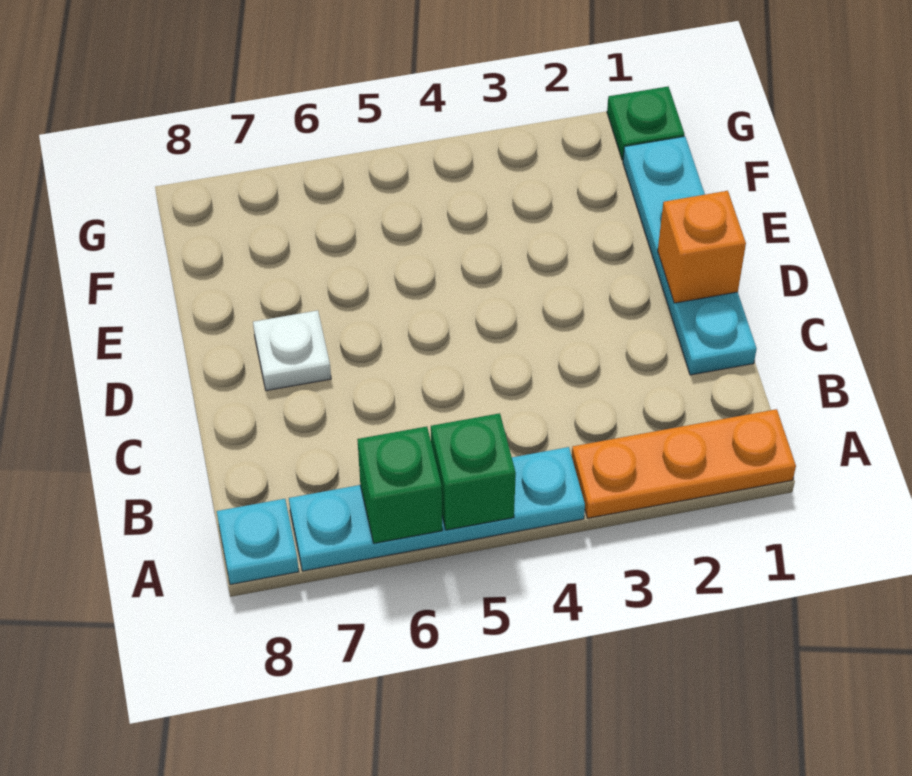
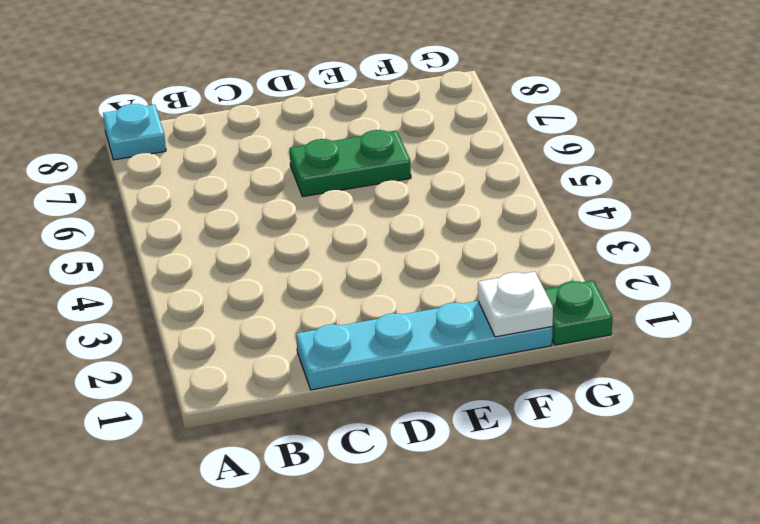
green plate D6:E6 level 1 -> none
white plate F1 level 2 -> white plate D7 level 1
none -> orange plate A1:A3 level 1
none -> cyan plate A4:A7 level 1

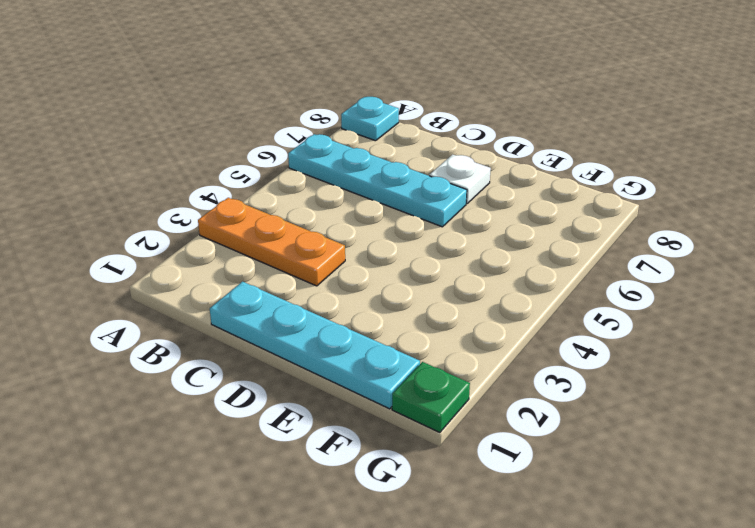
orange plate A3:C3 level 1 -> orange plate A1:A3 level 1
cyan plate A6:D6 level 1 -> cyan plate A4:A7 level 1
none -> green brick A5 level 2
none -> green brick A6 level 2

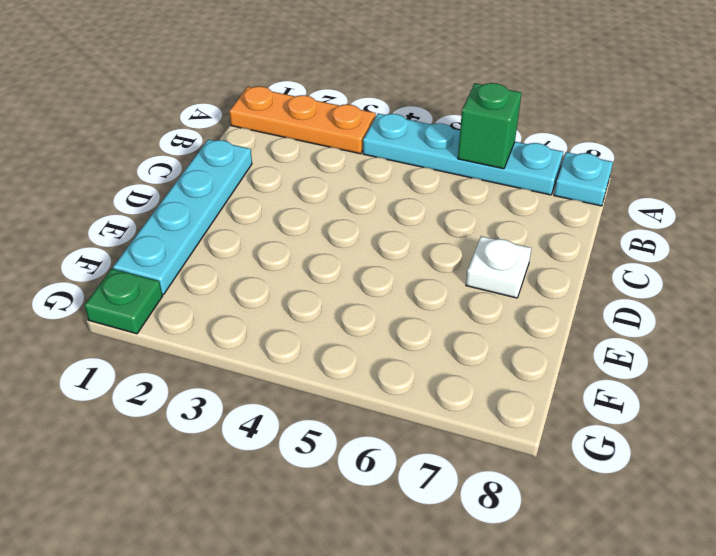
none -> green brick A5 level 2
none -> orange brick D1 level 2

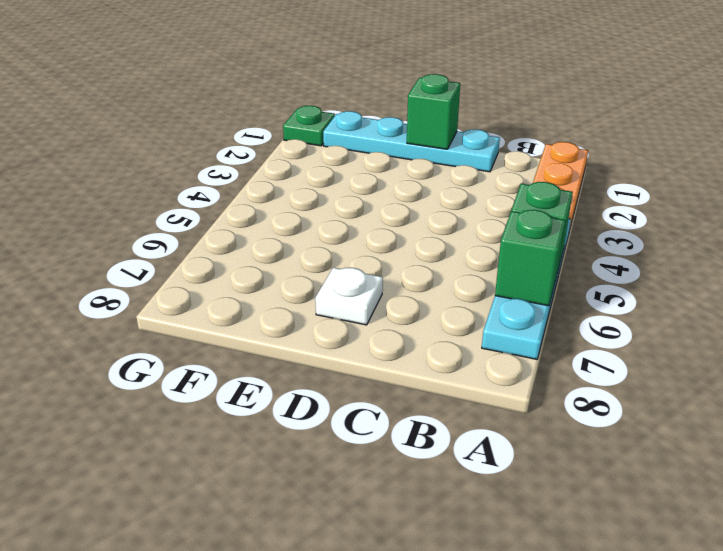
green brick D1 level 2 -> orange brick D1 level 2
none -> cyan plate A8 level 1

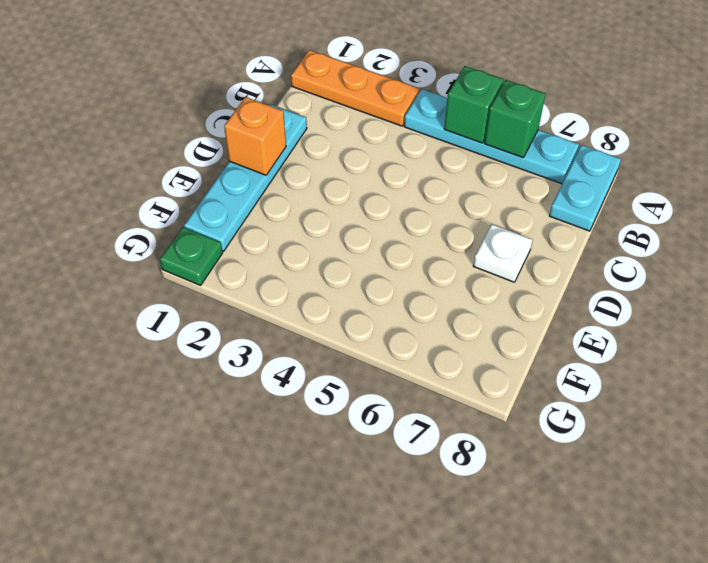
cyan plate A8:B8 level 1 -> cyan plate A8 level 1

